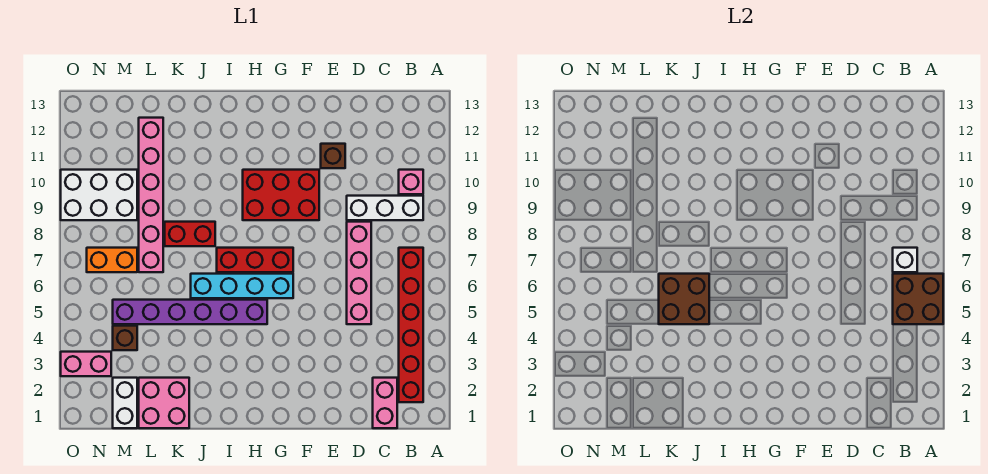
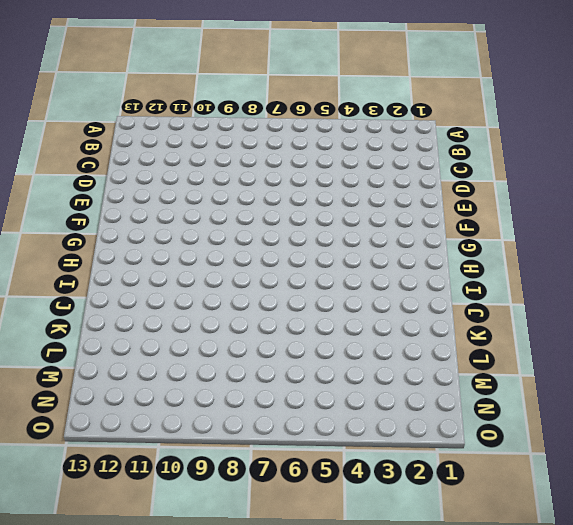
none -> red brick B2:B7 level 1
none -> white brick B9:D9 level 1
none -> pink brick B10 level 1

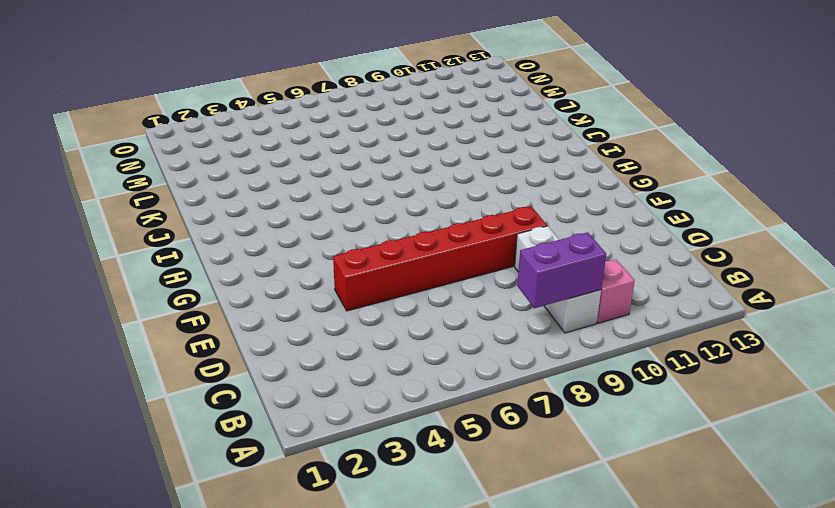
purple brick B8:B9 level 2 -> none
red brick E4:E9 level 1 -> red brick B2:B7 level 1
none -> pink brick C1:C2 level 1
none -> pink brick D5:D8 level 1
none -> brown brick E11 level 1

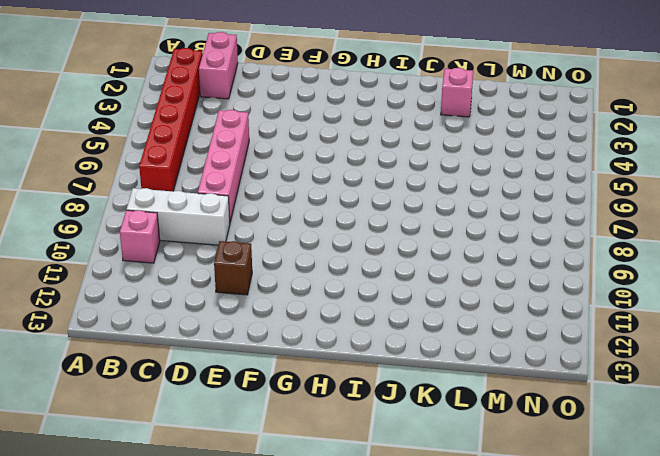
pink brick K2 level 1 -> pink brick K1:L2 level 1
none -> red brick F9:H10 level 1
none -> cyan brick G6:J6 level 1
none -> red brick G7:I7 level 1

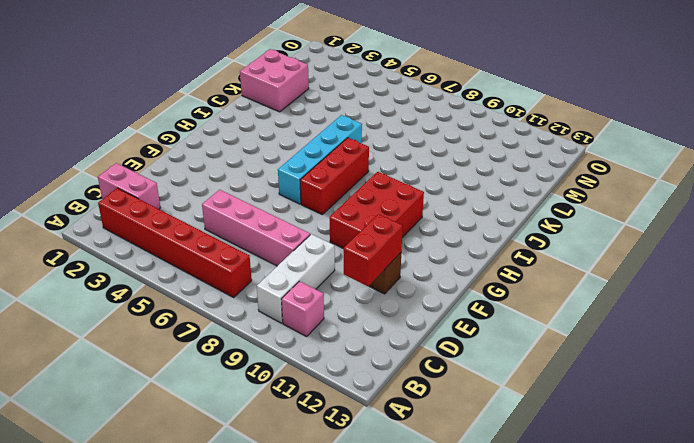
red brick D11:E11 level 2 -> red brick J8:K8 level 1
none -> purple brick H5:M5 level 1
none -> pink brick L7:L12 level 1
none -> white brick M1:M2 level 1

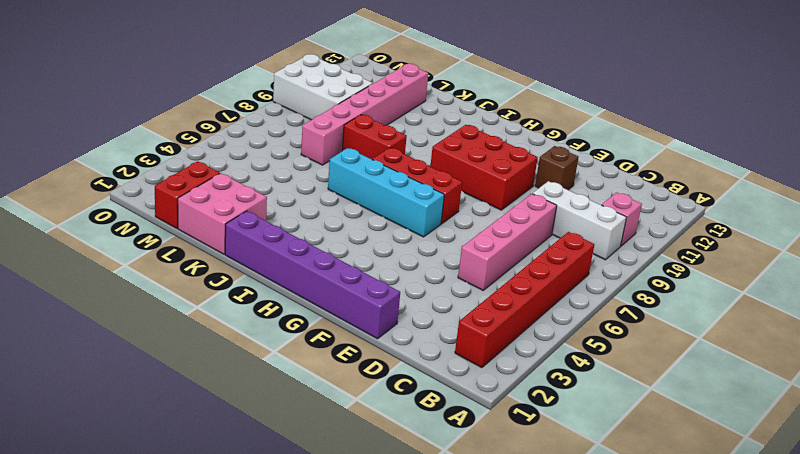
purple brick E1:J1 level 1 -> purple brick H5:M5 level 1
red brick M1:M2 level 1 -> white brick M1:M2 level 1
none -> pink brick C1:C2 level 1
none -> brown brick M4 level 1
none -> orange brick M7:N7 level 1

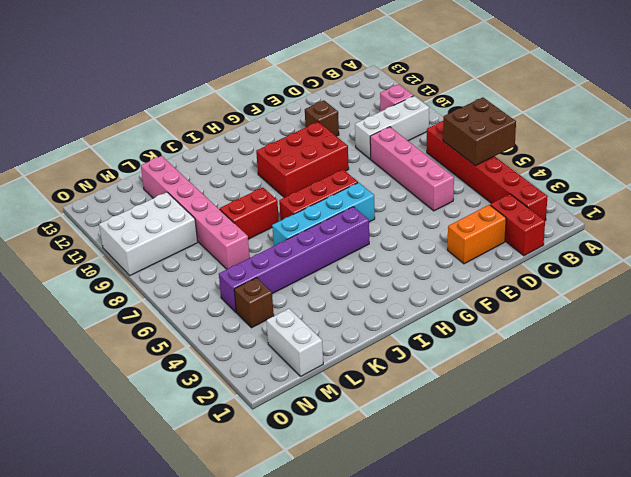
red brick C1:C2 level 1 -> pink brick C1:C2 level 1
orange brick D2:E2 level 1 -> orange brick M7:N7 level 1
none -> pink brick K1:L2 level 1
none -> pink brick N3:O3 level 1
none -> white brick B7 level 2

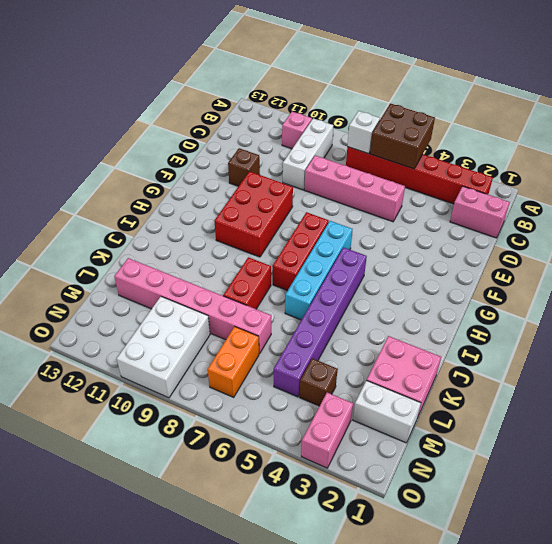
none -> brown brick J5:K6 level 2

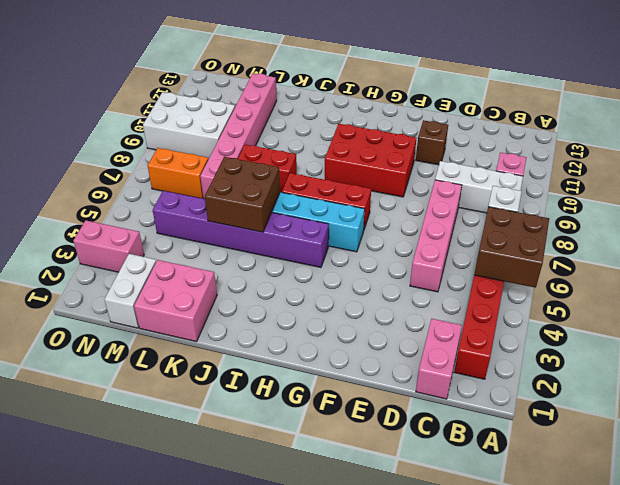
none -> brown brick M4 level 1

